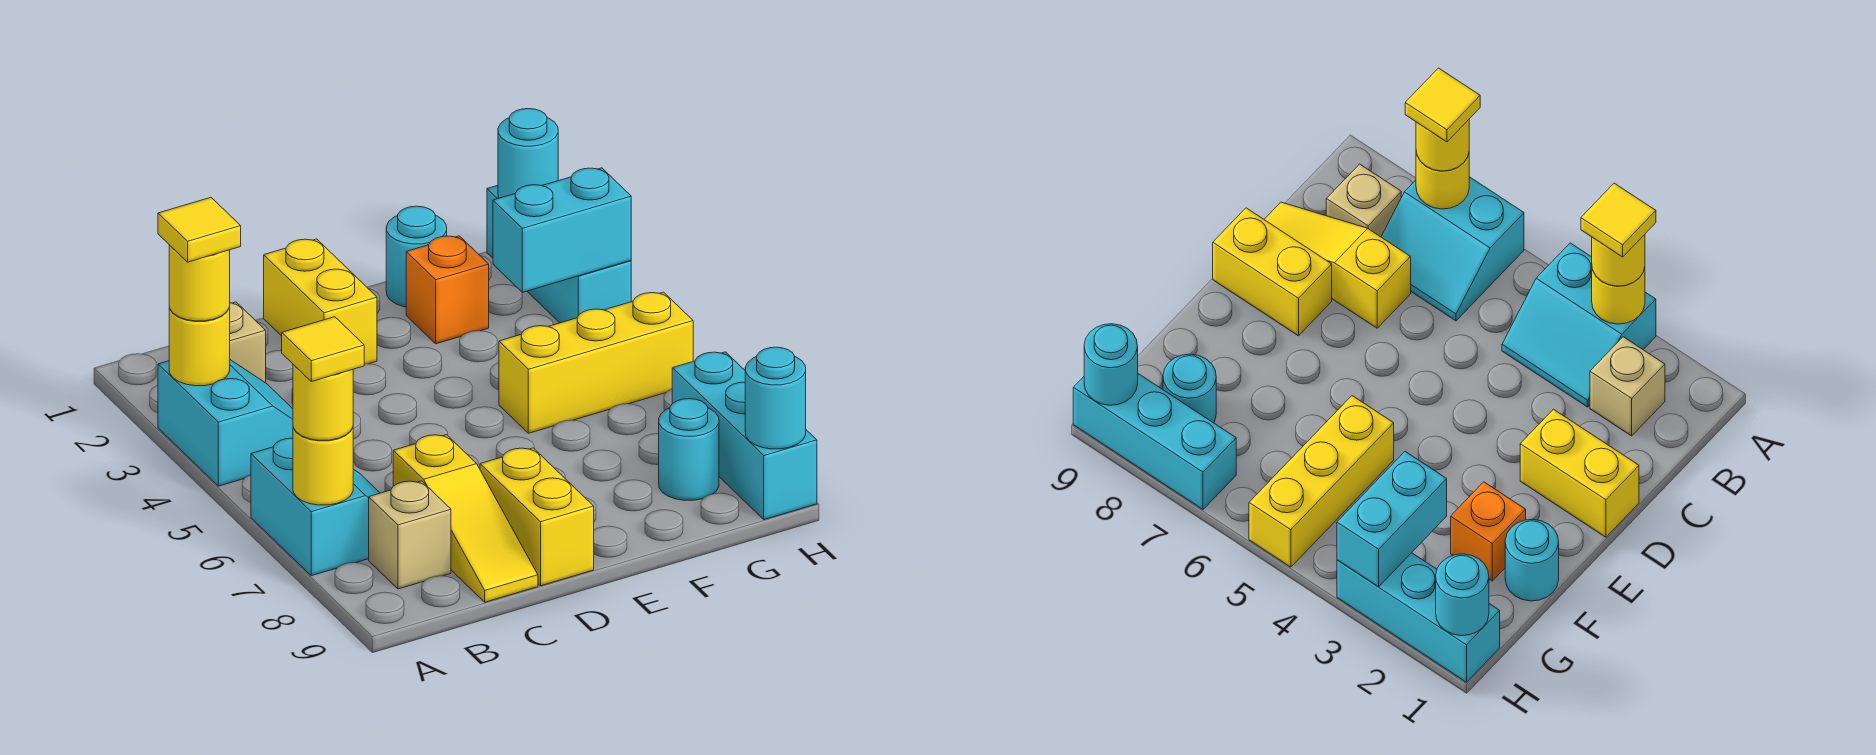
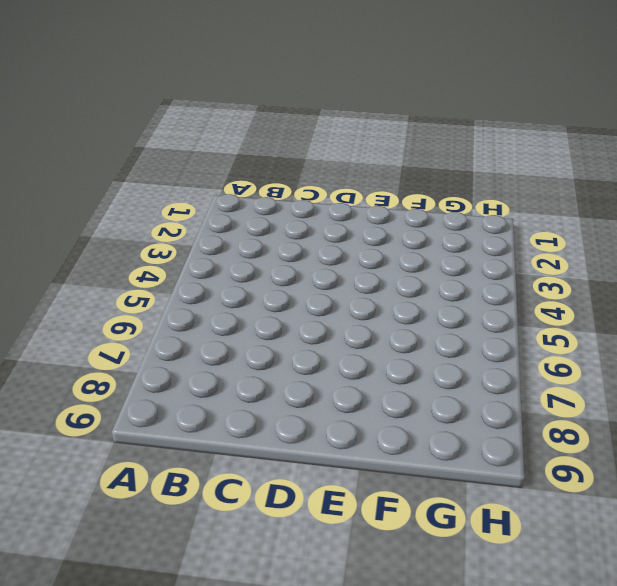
none -> cyan slope A3:B4 level 1 top A
none -> cyan slope A6:B7 level 1 top A
none -> tan brick B2 level 1

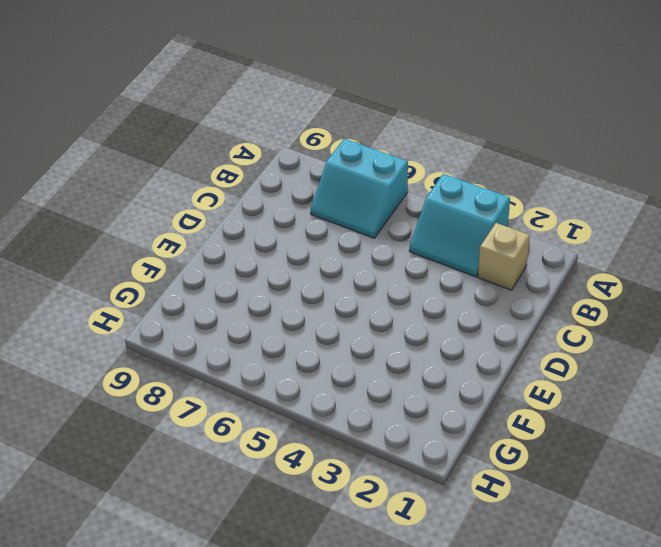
none -> tan brick B8 level 1
none -> yellow slope C7:C9 level 1 top 7
none -> yellow brick D1:D2 level 1

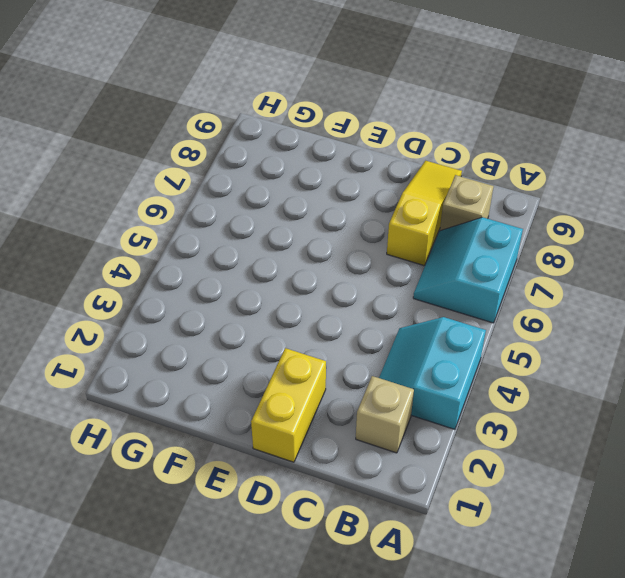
none -> yellow brick D8:D9 level 1
none -> cyan round brick F1 level 1
none -> orange brick F2 level 1

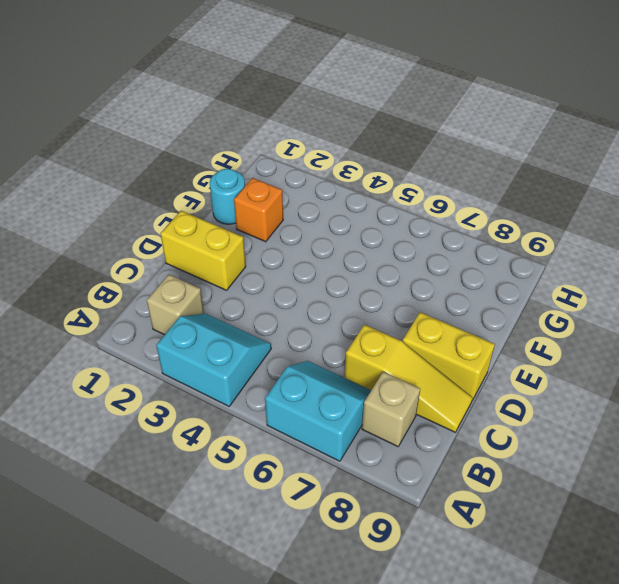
none -> yellow brick F5:H5 level 1
none -> cyan round brick G8 level 1
none -> cyan brick H1:H3 level 1

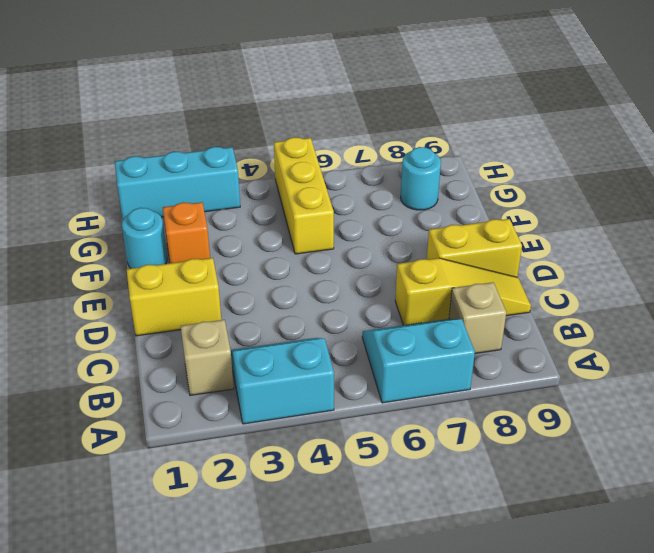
none -> cyan brick H7:H9 level 1
none -> yellow round brick A3 level 2
none -> yellow round brick A7 level 2

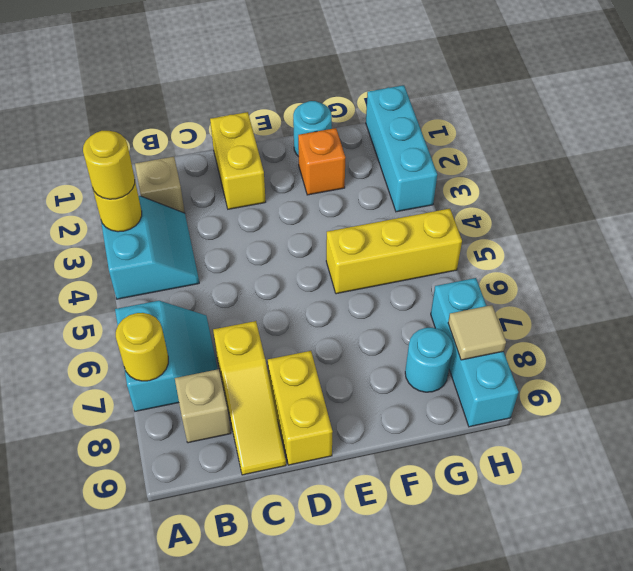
tan tile H8 level 2 -> none
none -> cyan brick G3:H3 level 2
none -> cyan round brick H1 level 2
none -> cyan round brick H9 level 2

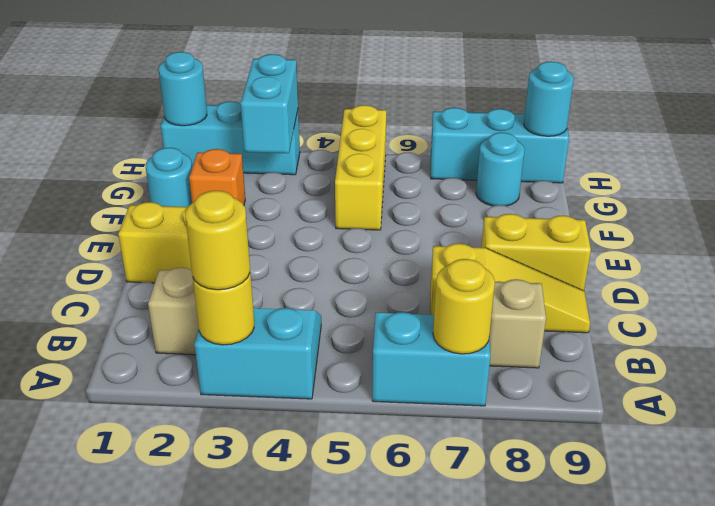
none -> yellow round brick A7 level 3
none -> yellow tile A3 level 4
none -> yellow tile A7 level 4

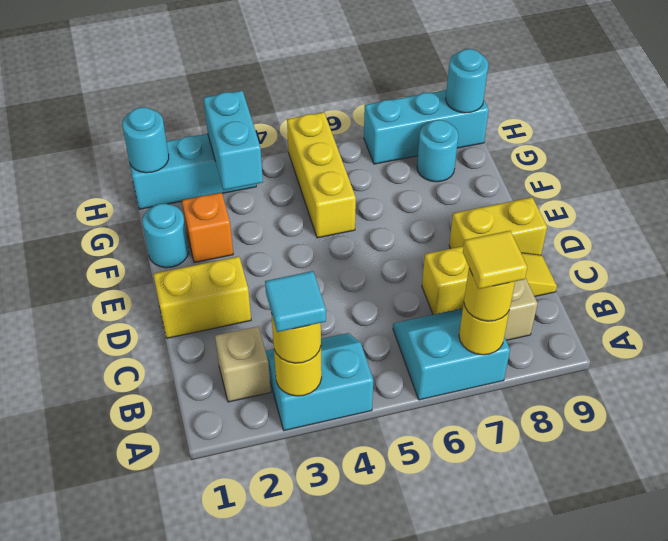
cyan tile A3 level 4 -> yellow tile A3 level 4

